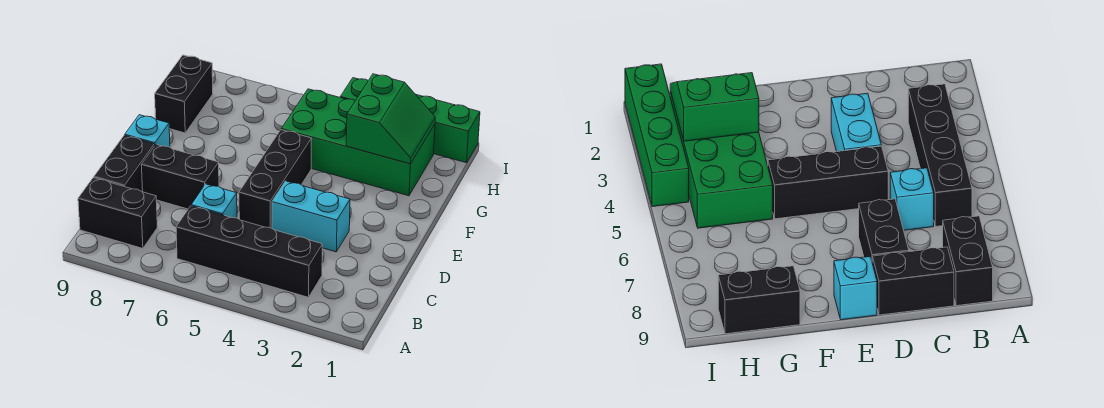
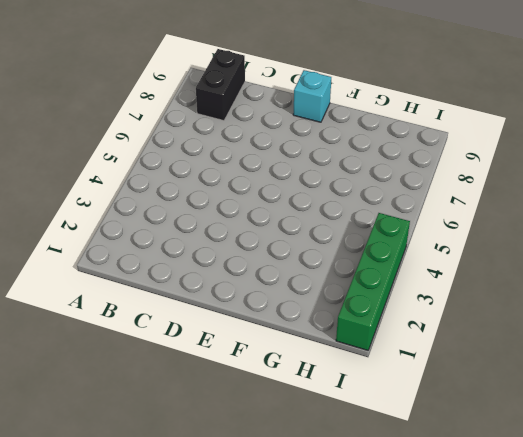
none -> black brick B3:B6 level 1
none -> cyan brick C6 level 1
none -> black brick C9:D9 level 1

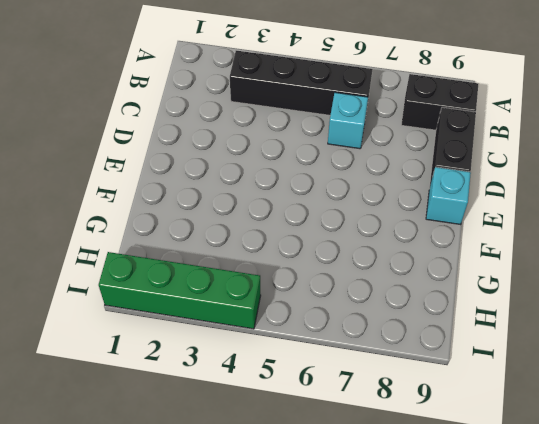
none -> cyan brick D3:D4 level 1
none -> black brick D5:F5 level 1
none -> black brick D7:D8 level 1

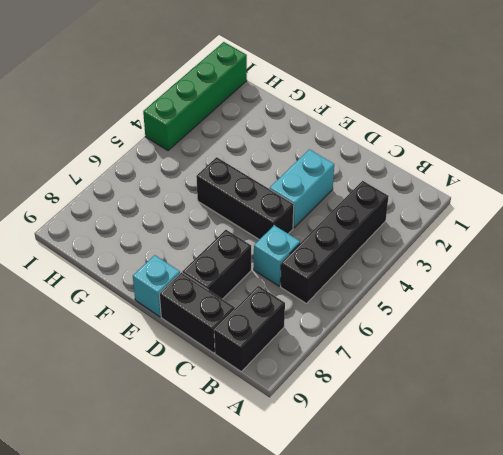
none -> green brick G2:H5 level 1
none -> black brick G9:H9 level 1
none -> green slope G2:H3 level 2 top 3

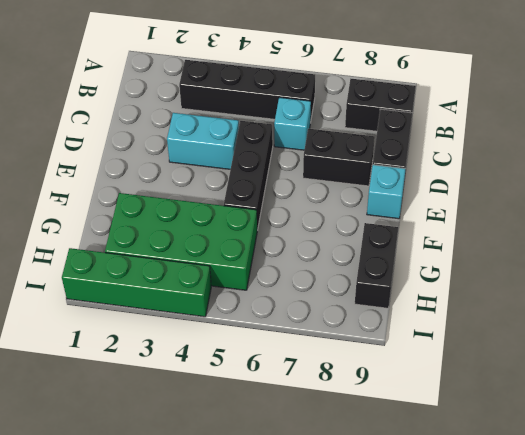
none -> green slope G2:H3 level 2 top 3

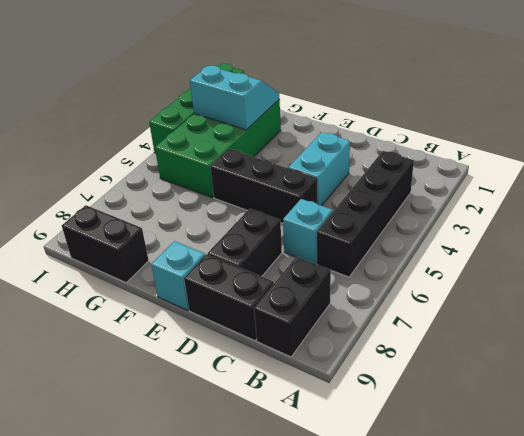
cyan slope G2:H3 level 2 top 3 -> green slope G2:H3 level 2 top 3

